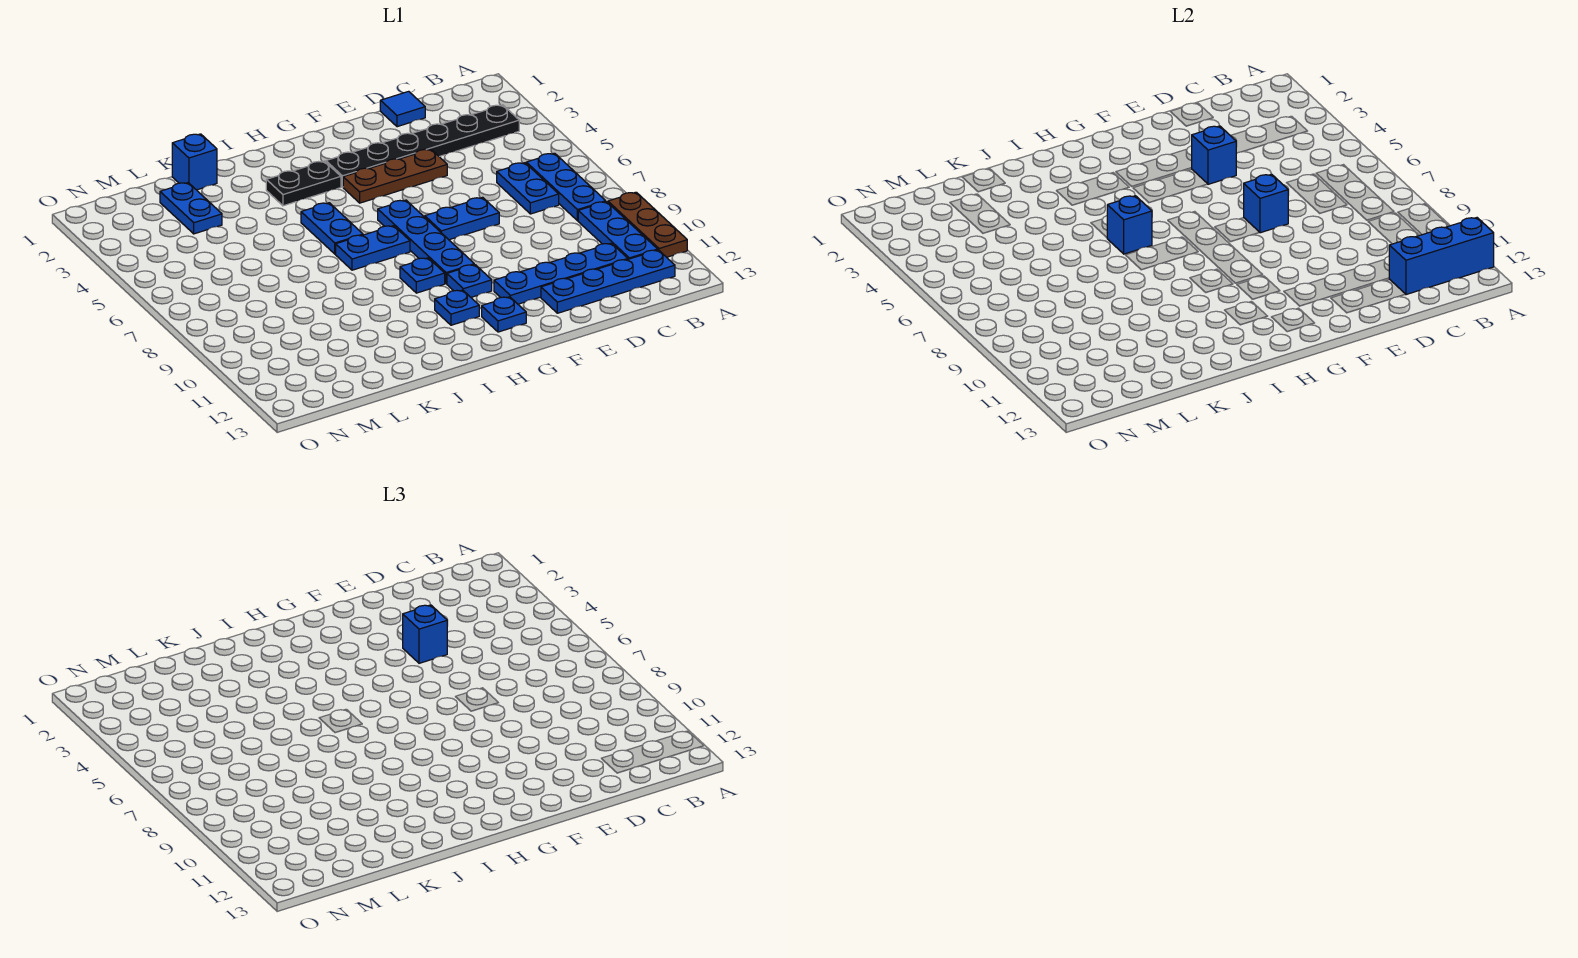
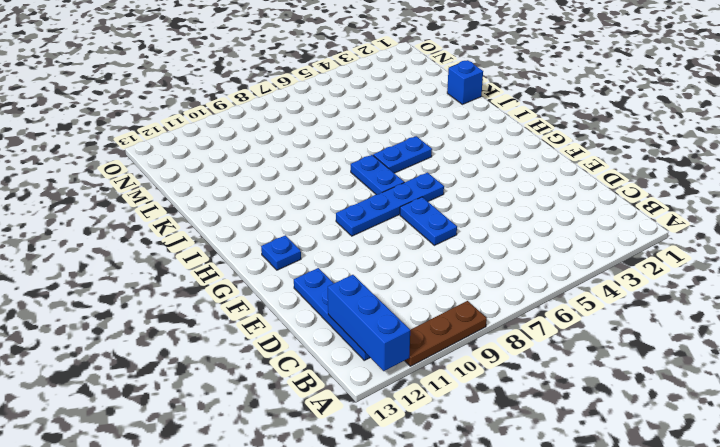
none -> black plate B3:G3 level 1
none -> blue plate B6:B8 level 1
none -> blue plate B9:B11 level 1

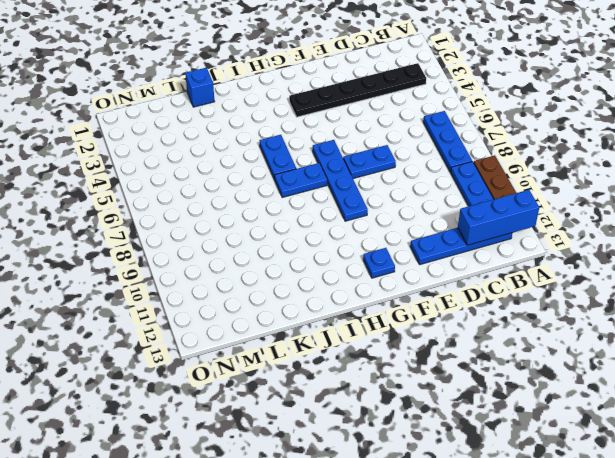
none -> blue plate C6:C7 level 1
none -> blue plate C11:F11 level 1
none -> blue tile D1 level 1

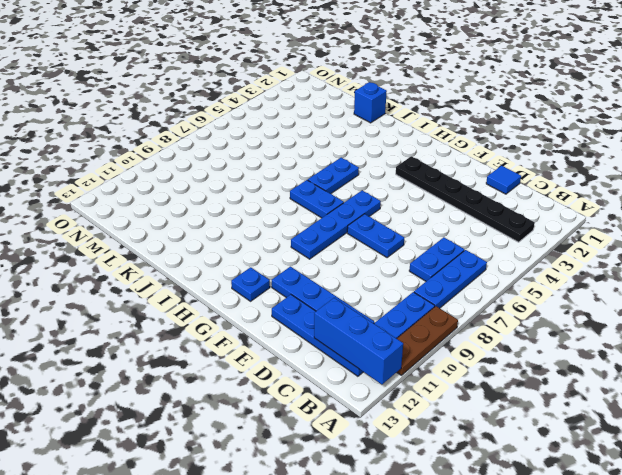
none -> brown plate E4:G4 level 1
none -> blue plate G10 level 1
none -> black plate H3:I3 level 1

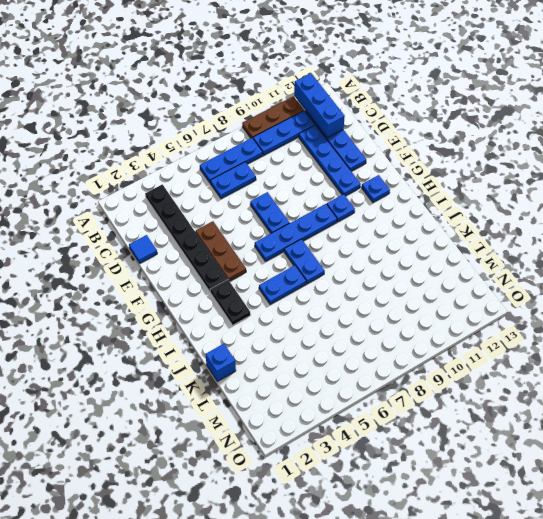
none -> blue plate H9 level 1
none -> blue plate H11 level 1
none -> blue plate L2:L3 level 1

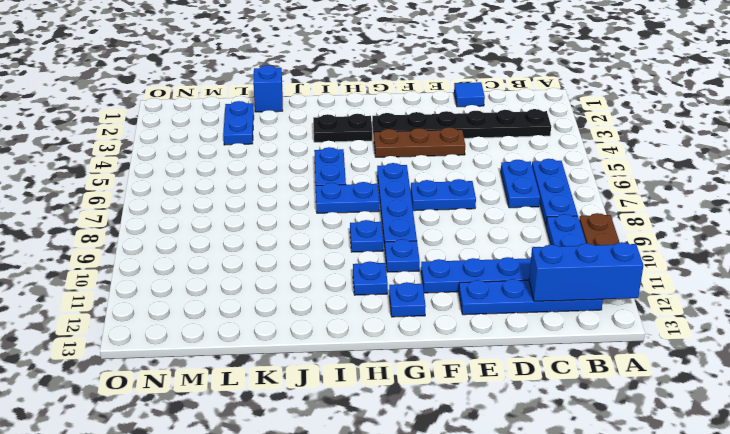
none -> blue brick E4 level 2
none -> blue brick E7 level 2
none -> blue brick I6 level 2

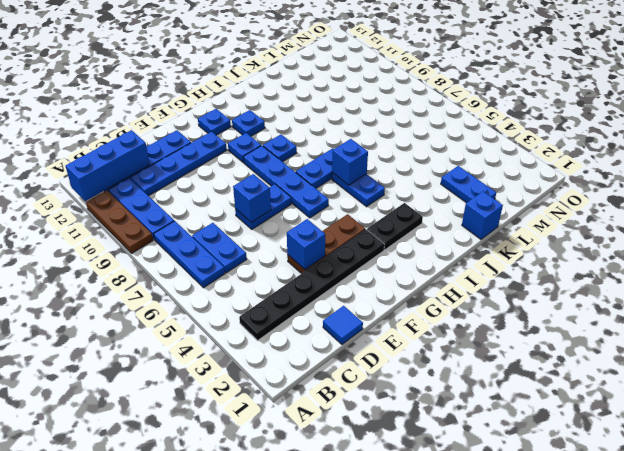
none -> blue brick E4 level 3

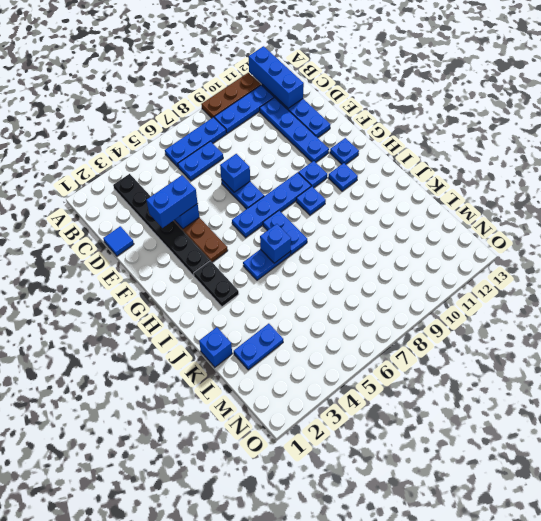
blue brick E3:E4 level 3 -> blue brick E4 level 3

